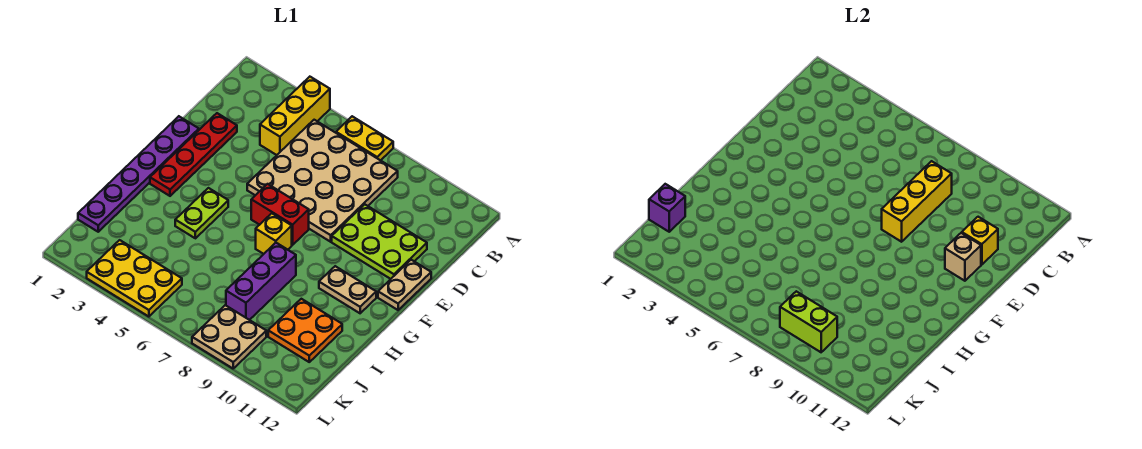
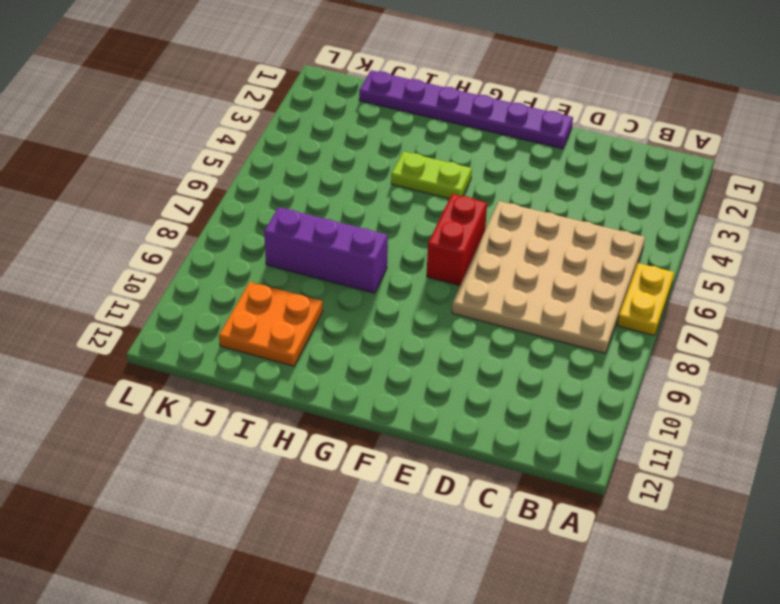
none -> yellow brick A4:C4 level 1
none -> red plate D2:G2 level 1
none -> lime plate D9:E11 level 1

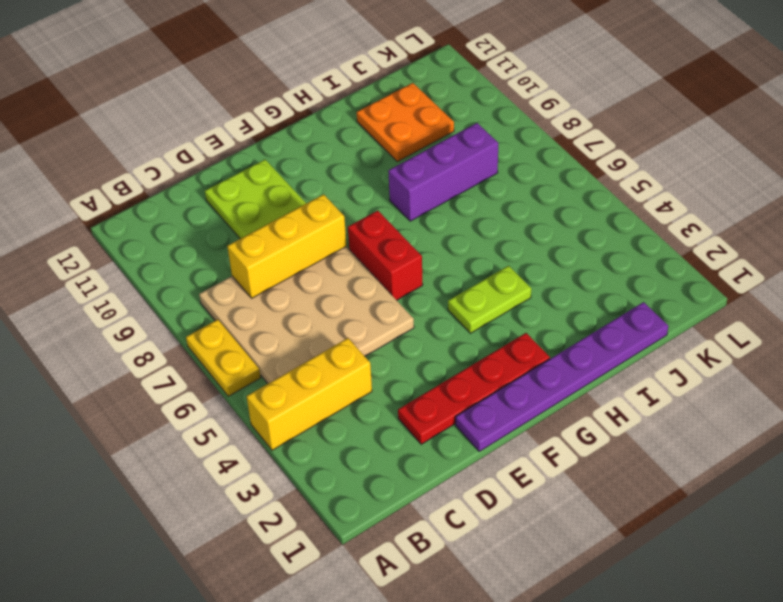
none -> tan plate E12:F12 level 1
none -> yellow brick G7 level 1
none -> tan plate G10:G11 level 1

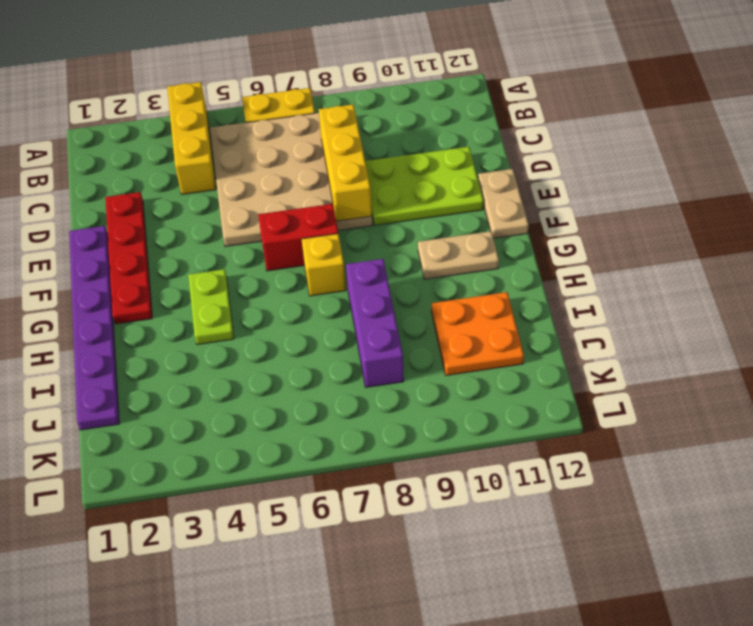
none -> yellow plate K3:L5 level 1
none -> tan plate K8:L9 level 1
none -> yellow brick D11 level 2

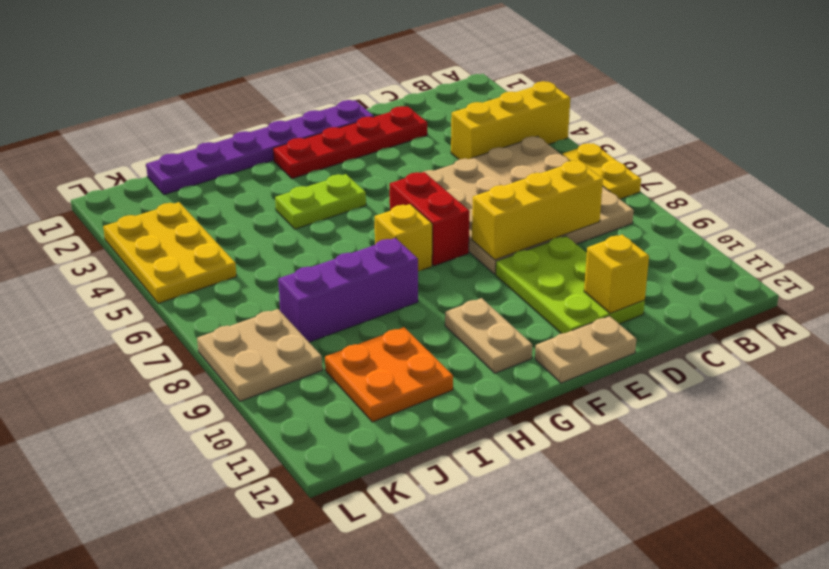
none -> tan brick E11 level 2
none -> purple brick J1 level 2
none -> lime brick K8:K9 level 2

